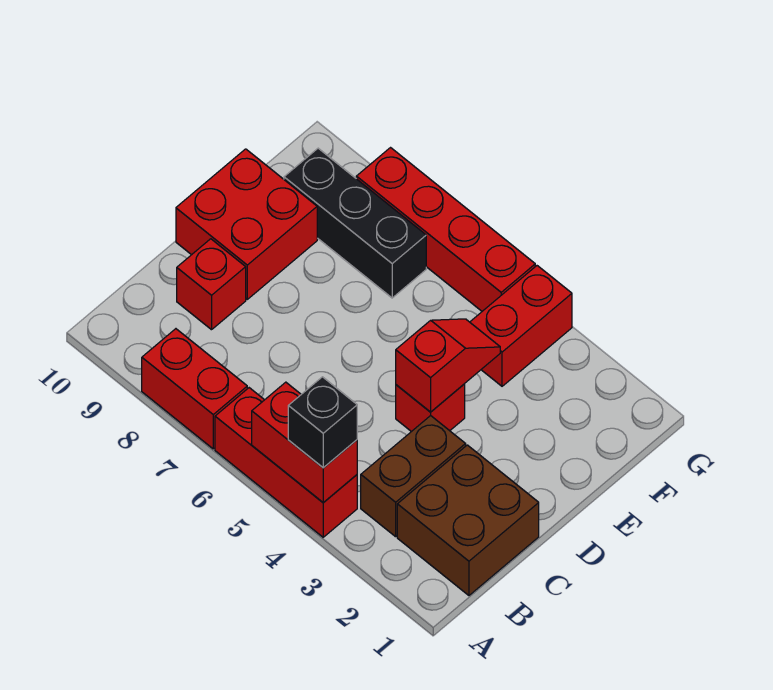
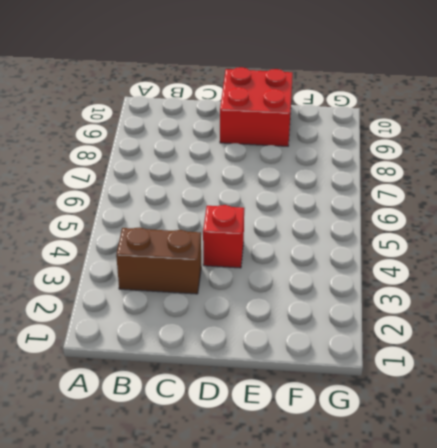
none -> red brick A4:A6 level 1
none -> red brick A7:A8 level 1
none -> brown brick B1:C2 level 1

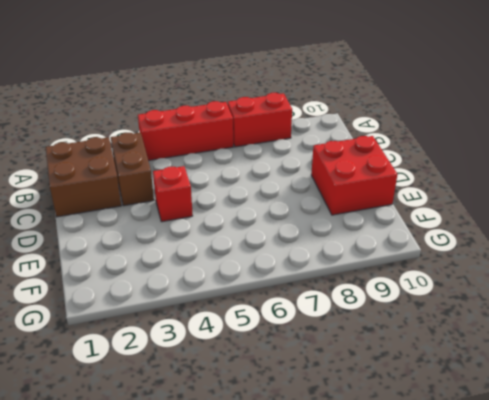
none -> red brick C9 level 1
none -> red brick F4:G4 level 1
none -> black brick F7:F9 level 1

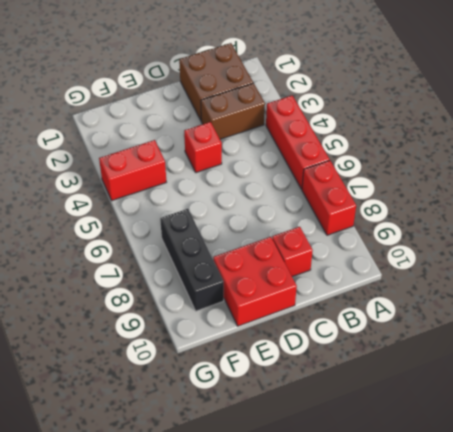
none -> red brick G5:G8 level 1
none -> red brick A4:A5 level 2
none -> red slope D4:E4 level 2 top D

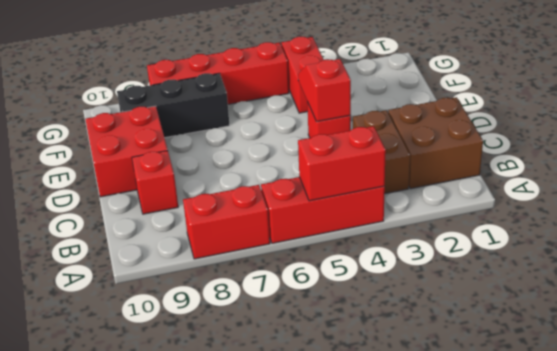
none -> black brick A4 level 3

